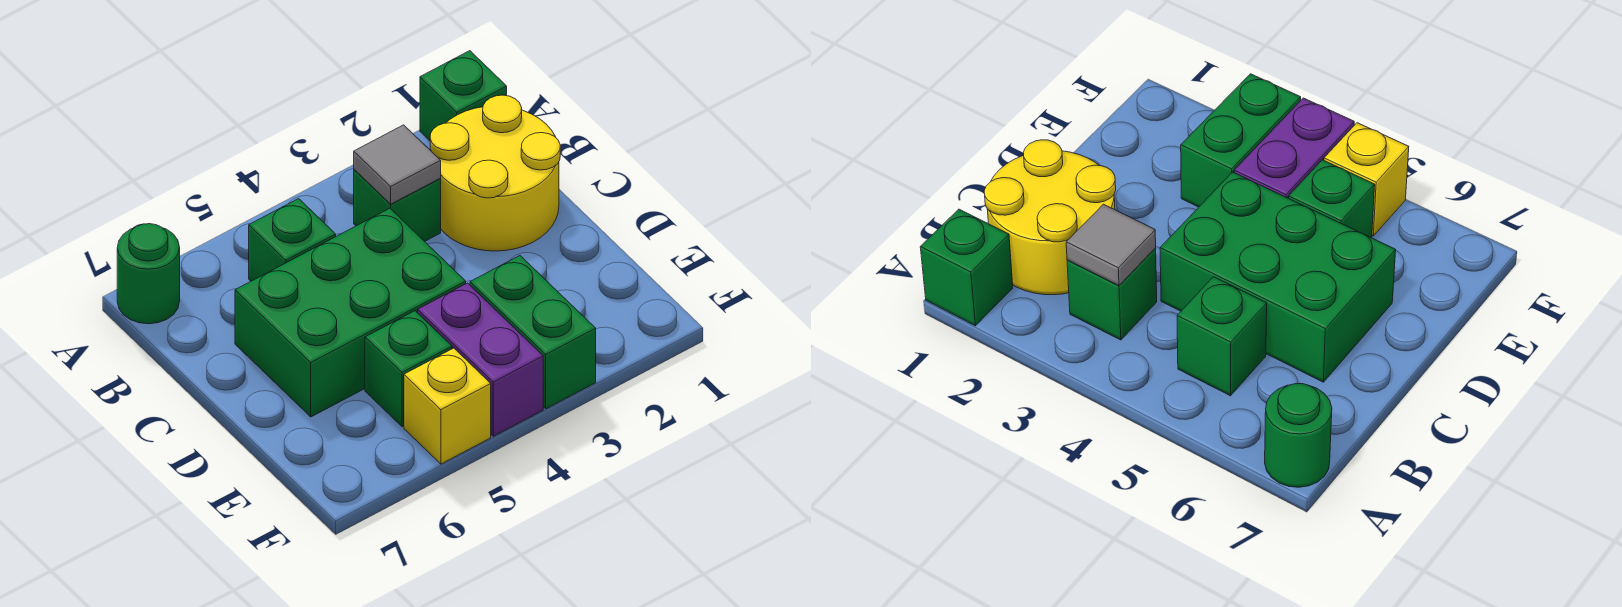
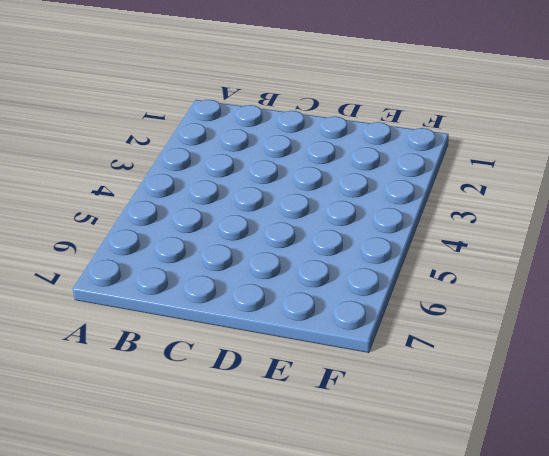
none -> green brick A1 level 1
none -> green round brick A7 level 1

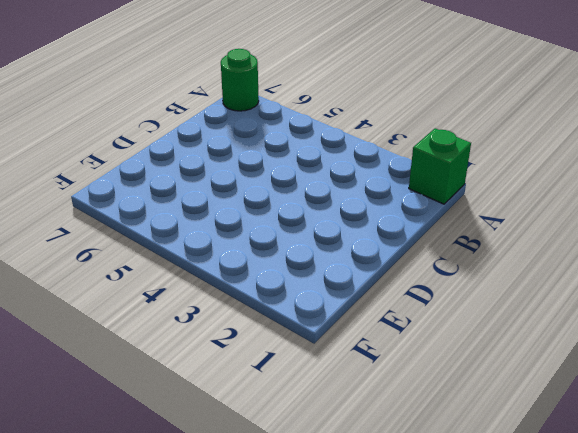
none -> yellow round brick B1:C2 level 1
none -> green brick B3 level 1

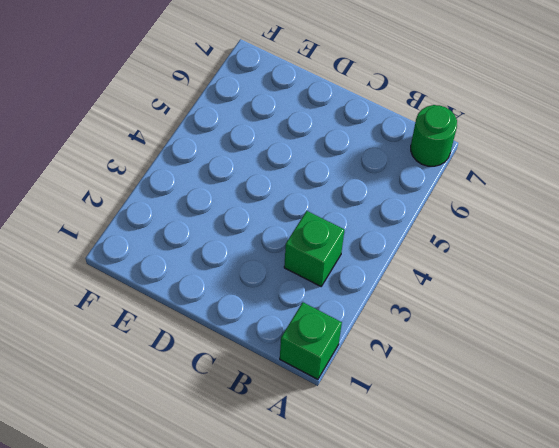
none -> yellow round brick B1:C2 level 1
none -> green brick B5 level 1

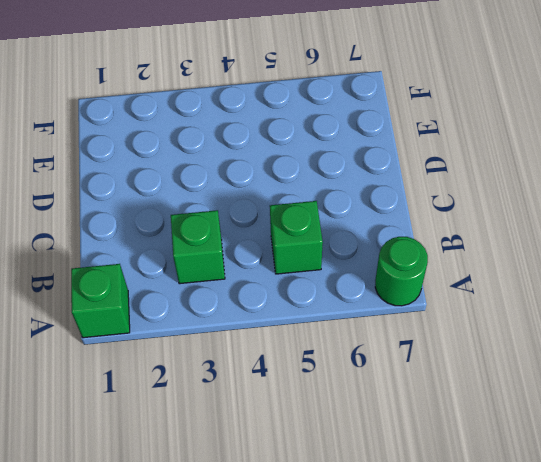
none -> yellow round brick B1:C2 level 1
none -> green brick C4:D6 level 1

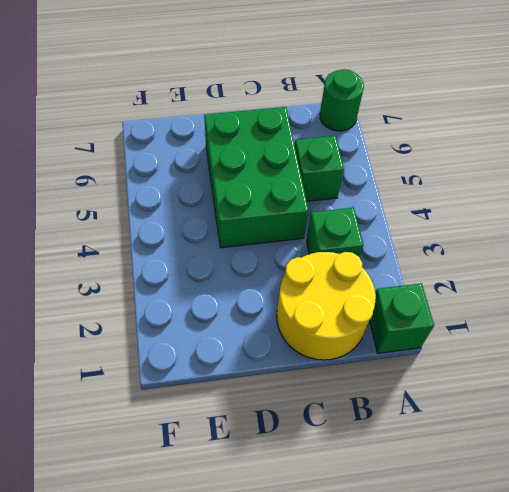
none -> green brick E3:F3 level 1
none -> purple brick E4:F4 level 1

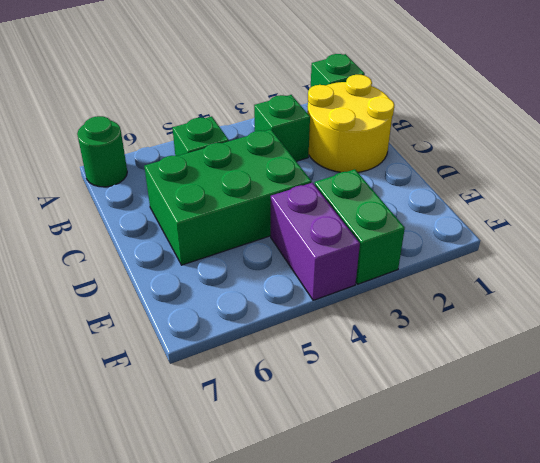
none -> green brick E5 level 1
none -> yellow brick F5 level 1

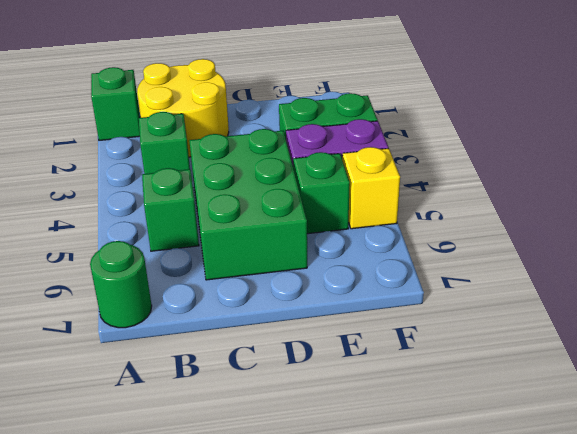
none -> grey tile B3 level 2

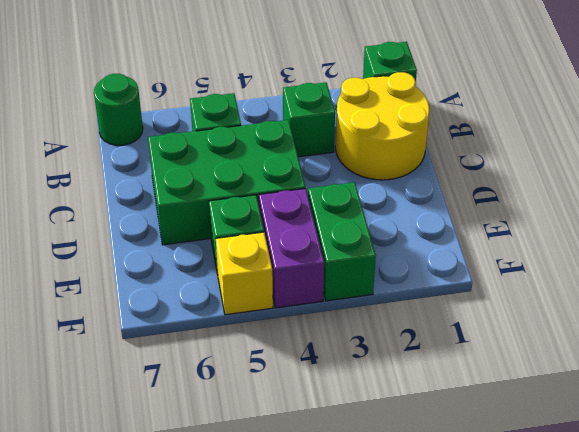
none -> grey tile B3 level 2

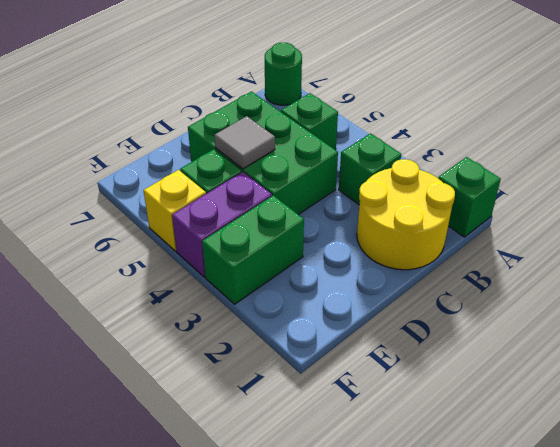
grey tile D5 level 2 -> grey tile B3 level 2

